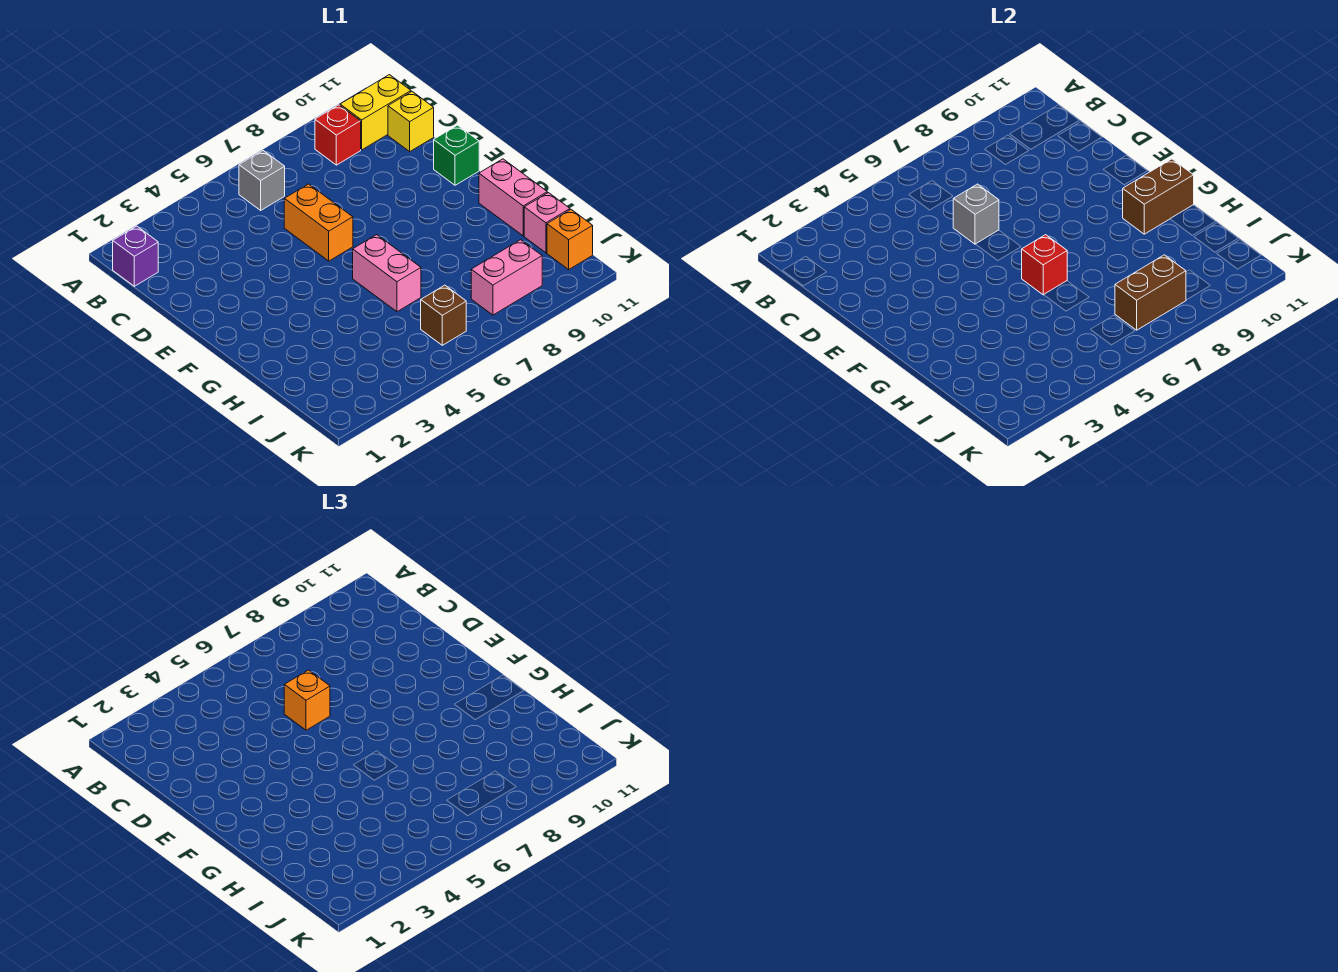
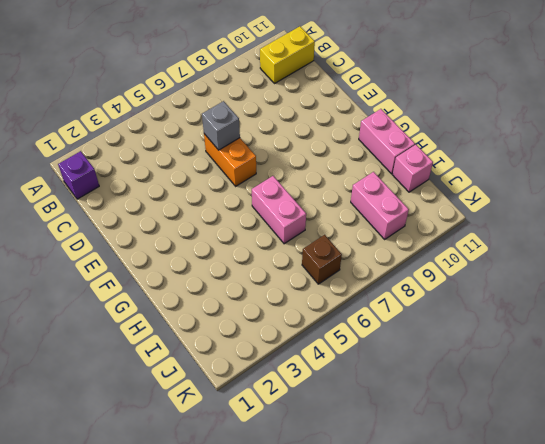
pink brick I9:J9 level 1 -> pink brick J8:J9 level 1
none -> grey brick B6 level 1
none -> red brick B9 level 1
none -> yellow brick C11 level 1

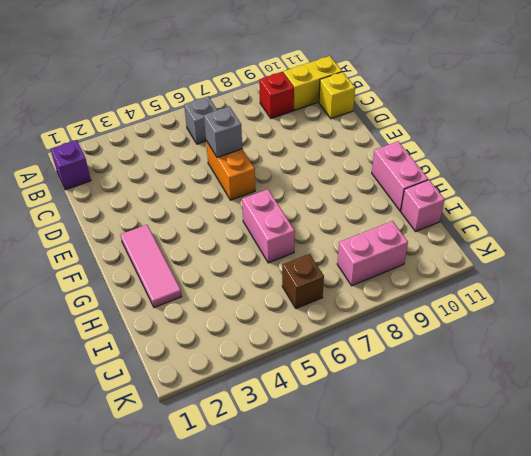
pink tile F2:H2 level 1 -> none
none -> green brick E11 level 1
none -> orange brick J11 level 1
none -> red brick G6 level 2

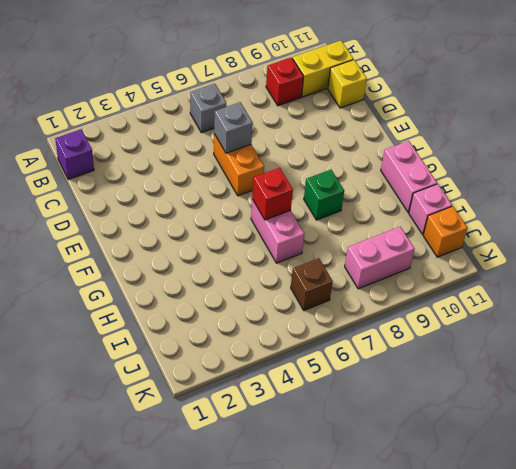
green brick G8 level 1 -> green brick E11 level 1
none -> brown brick G10:G11 level 2
none -> brown brick J7:J8 level 2
none -> orange brick D6 level 3

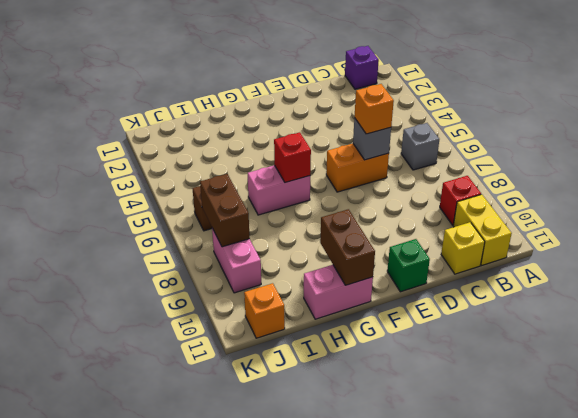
none -> pink brick I11 level 1

